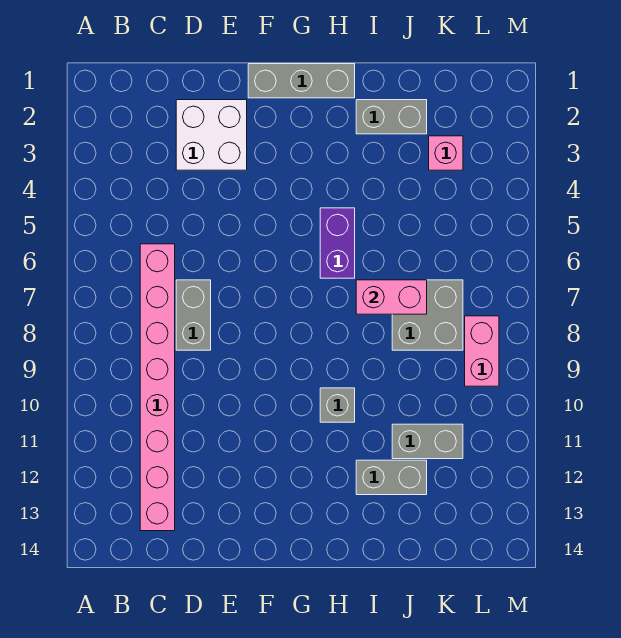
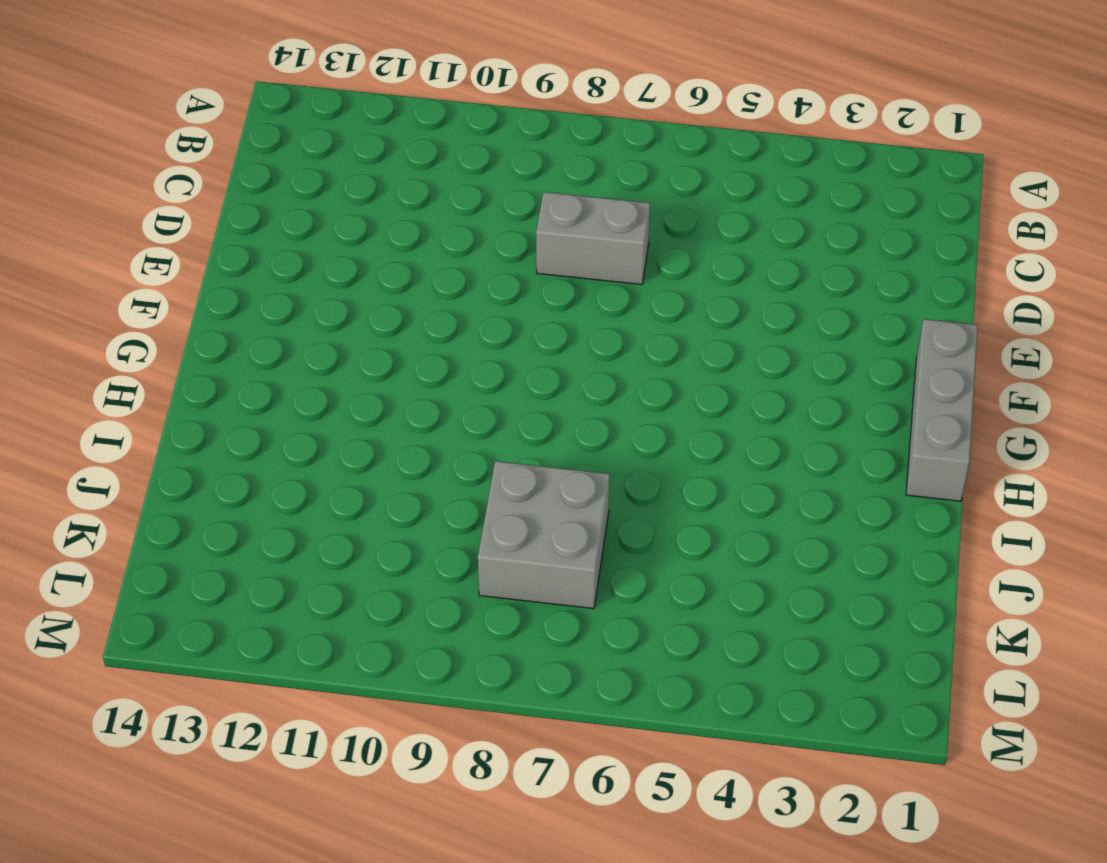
none -> pink brick C6:C13 level 1
none -> white brick D2:E3 level 1
none -> purple brick H5:H6 level 1

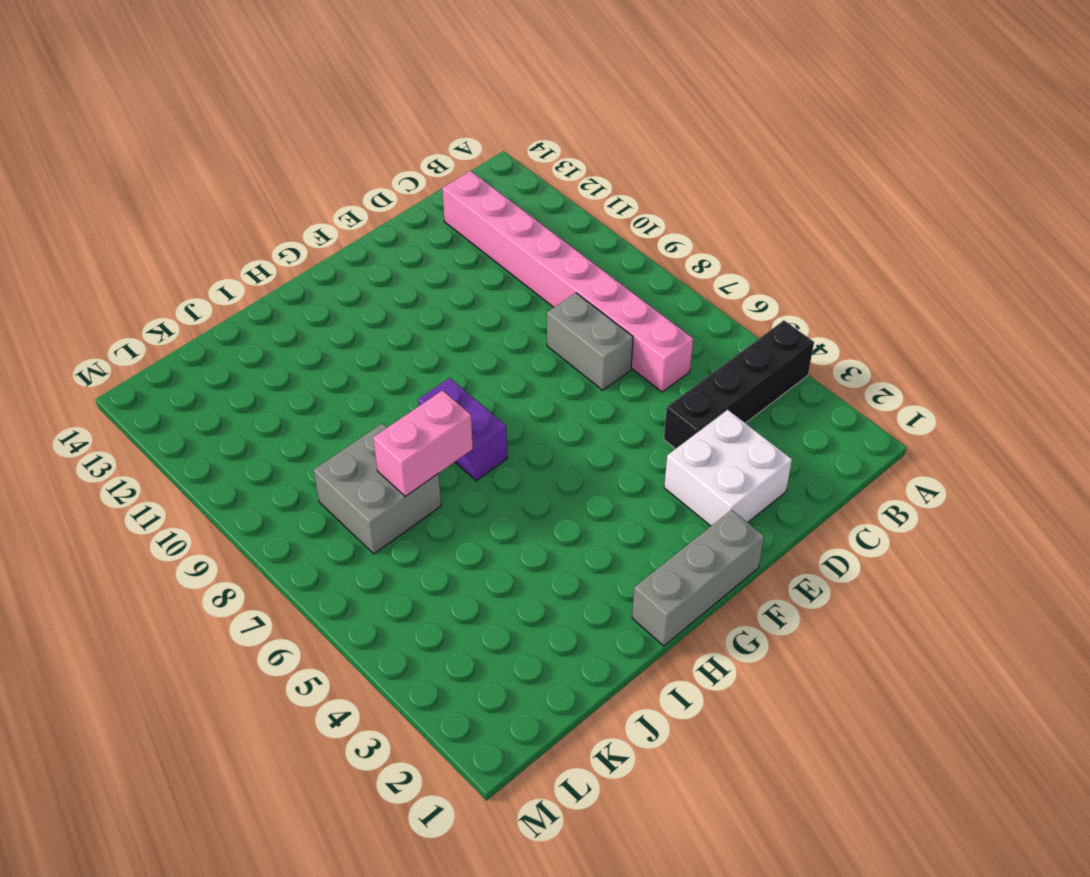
black brick A4:D4 level 1 -> none
purple brick H7:H8 level 1 -> purple brick H5:H6 level 1
none -> grey brick H10 level 1
none -> grey brick I2:J2 level 1
none -> grey brick I12:J12 level 1

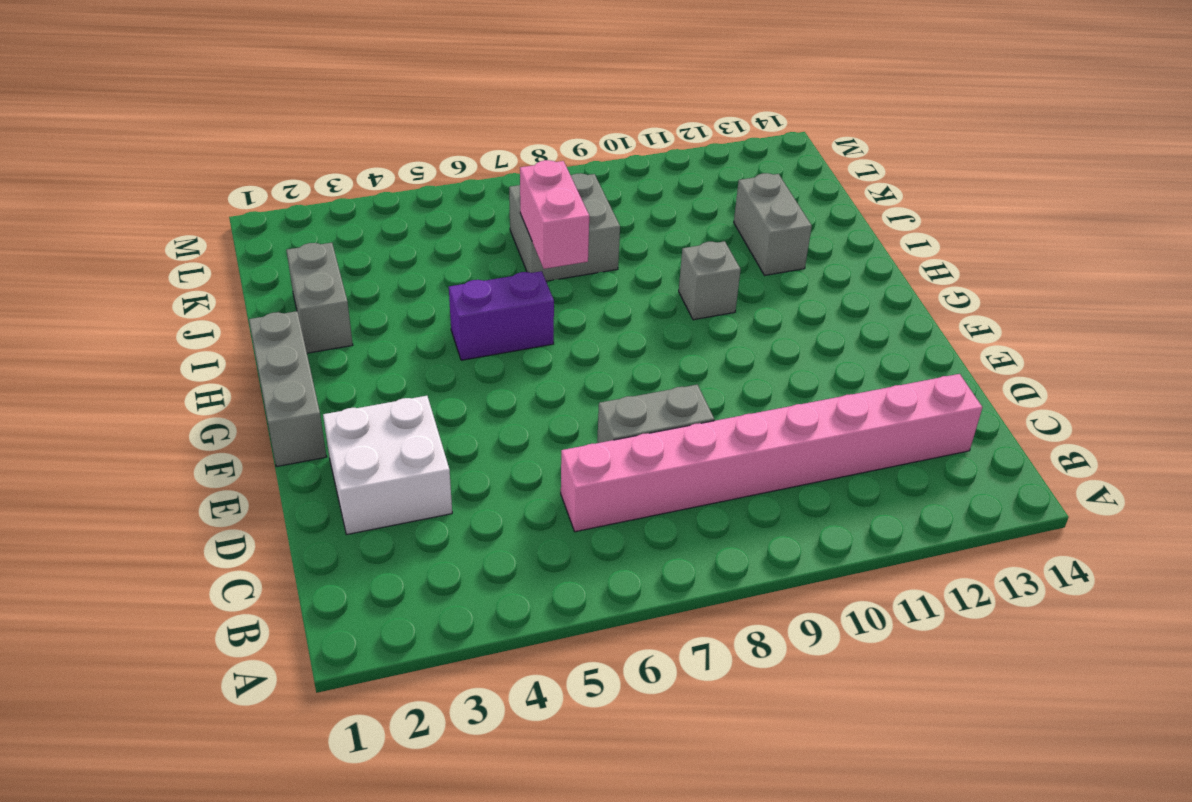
none -> grey brick J11:K11 level 1
none -> pink brick K3 level 1
none -> pink brick L8:L9 level 1

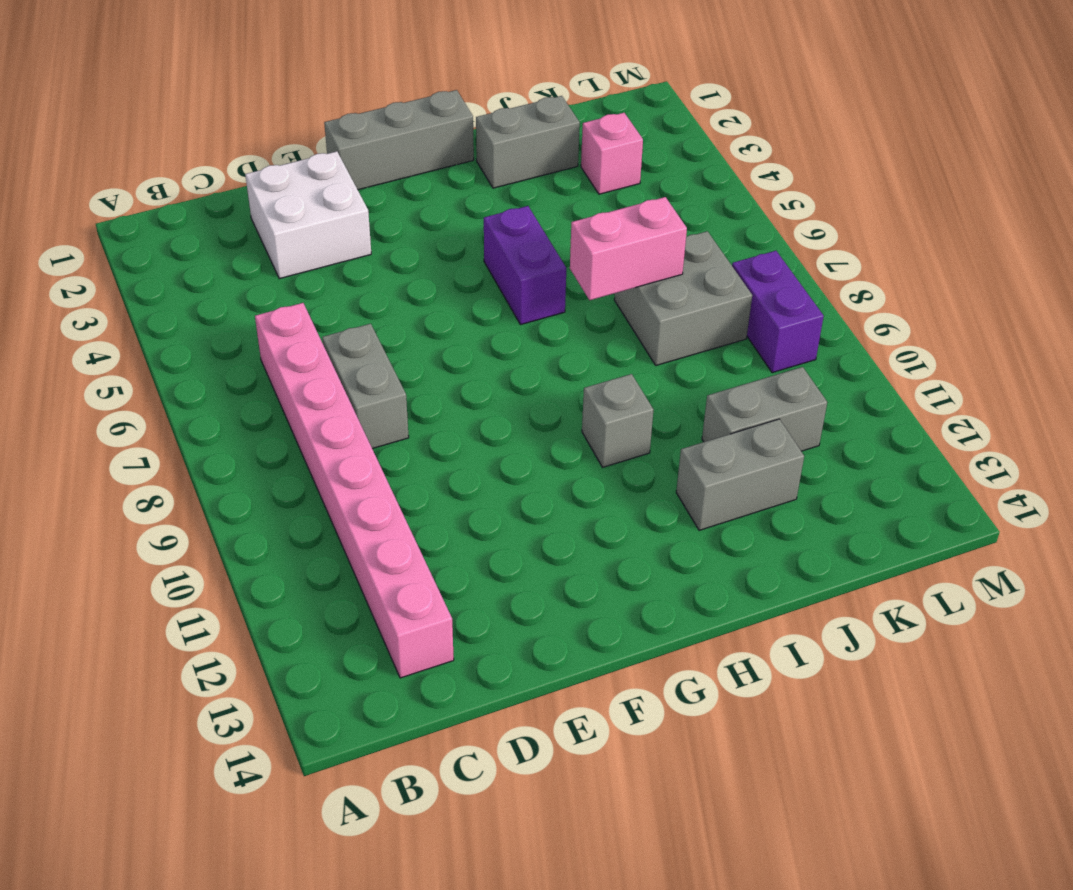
purple brick L8:L9 level 1 -> pink brick L8:L9 level 1

